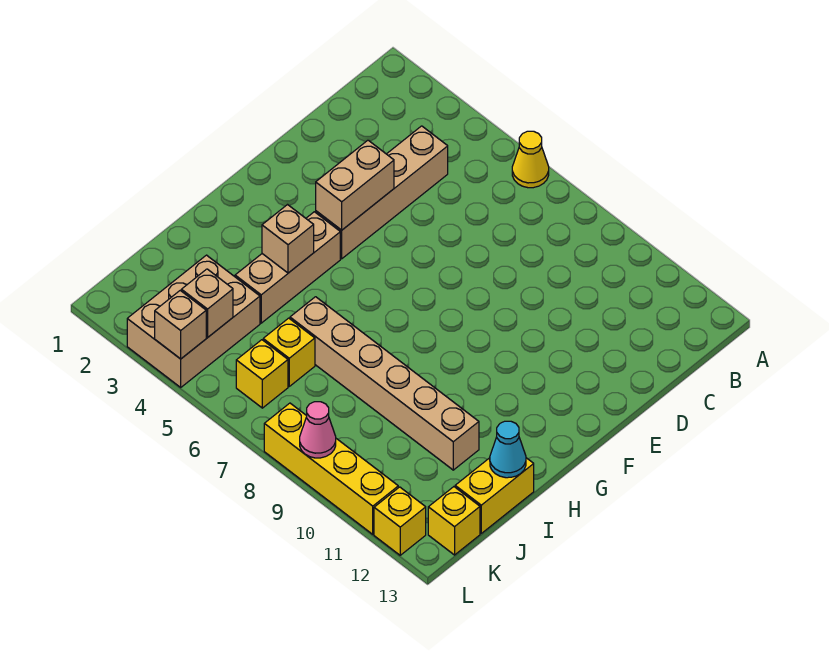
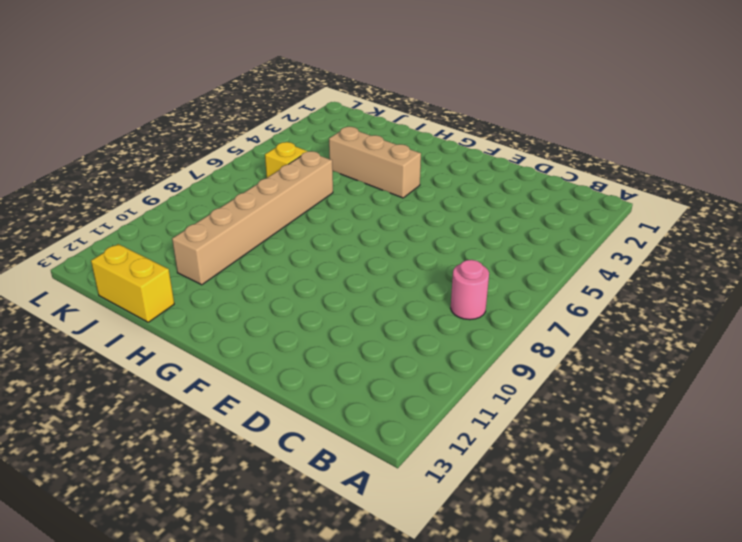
pink round brick B8 level 1 -> none
none -> yellow cone A6 level 1
none -> tan brick C4:F4 level 1
none -> tan brick J3:L4 level 1

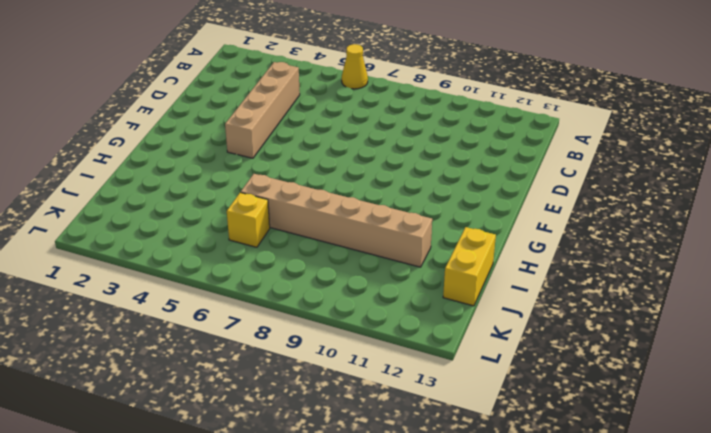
none -> tan brick G4:I4 level 1
none -> tan brick J3:L4 level 1
none -> yellow brick K6 level 1

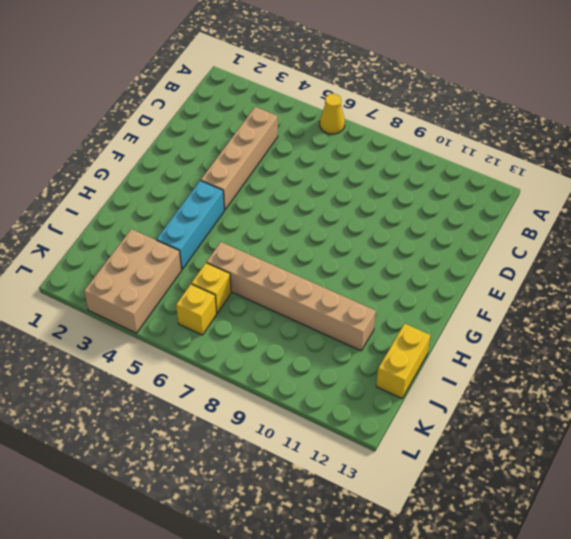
cyan brick G4:I4 level 1 -> tan brick G4:I4 level 1
none -> yellow brick K13 level 1
none -> yellow brick L8:L11 level 1
none -> yellow brick L12 level 1

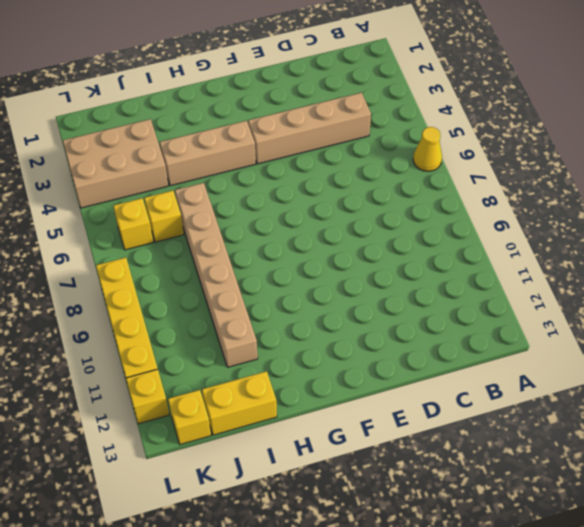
none -> tan brick E4:F4 level 2
none -> tan brick H4 level 2
none -> cyan cone I13 level 2

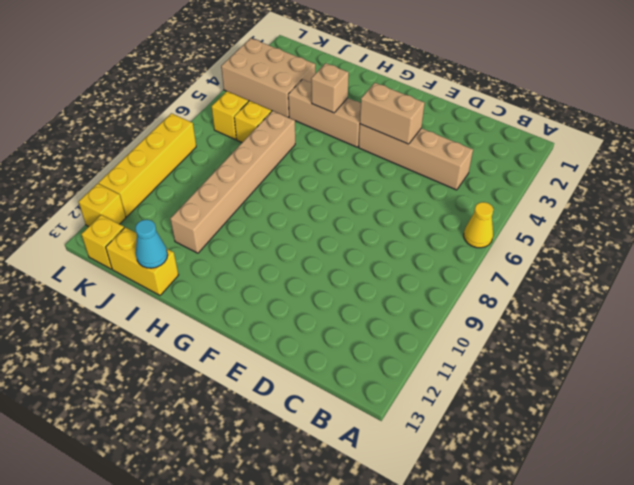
none -> tan brick K4 level 2
none -> tan brick L4 level 2
none -> pink cone L9 level 2

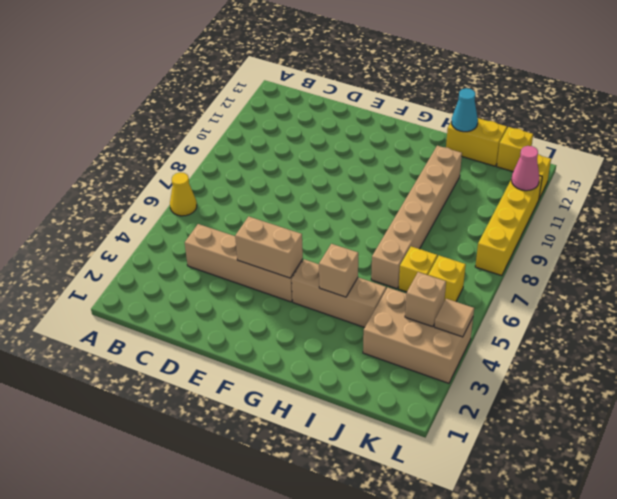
tan tile L4 level 2 -> tan brick L4 level 2
pink cone L11 level 2 -> pink cone L9 level 2

